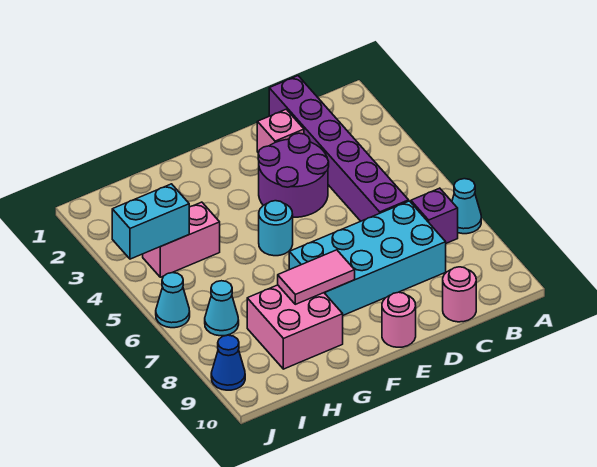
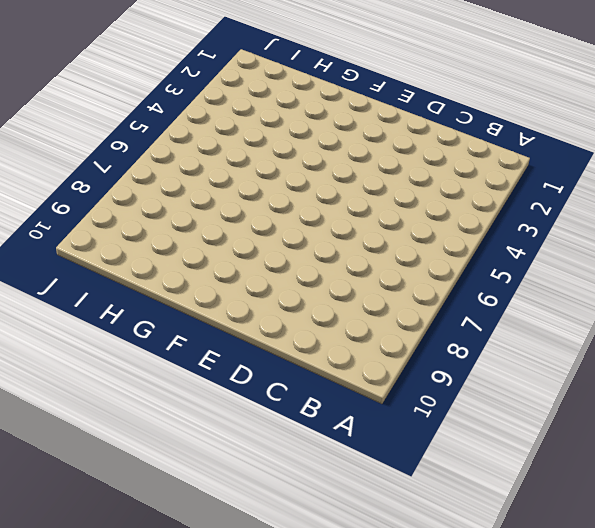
none -> cyan cone A7 level 1
none -> purple brick B7 level 1
none -> purple brick C1:C6 level 1

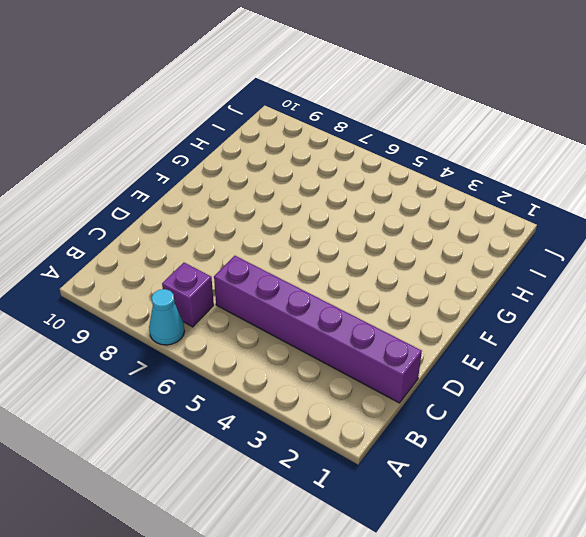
none -> cyan brick C7:F8 level 1
none -> pink round brick C10 level 1
none -> pink brick D2 level 1

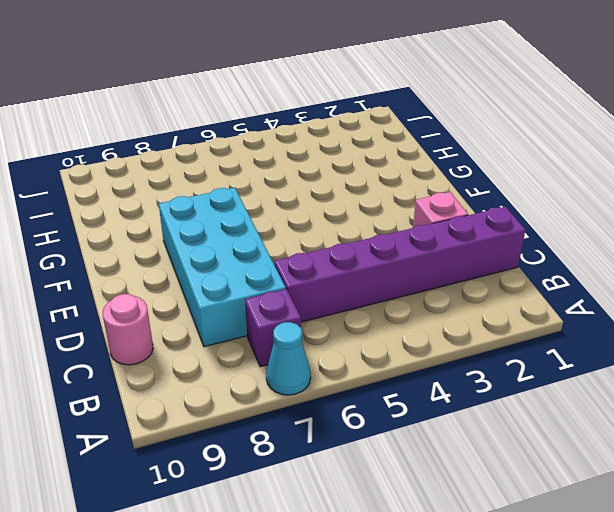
none -> purple round brick D3:E4 level 1
none -> pink round brick E10 level 1
none -> cyan round brick F5 level 1

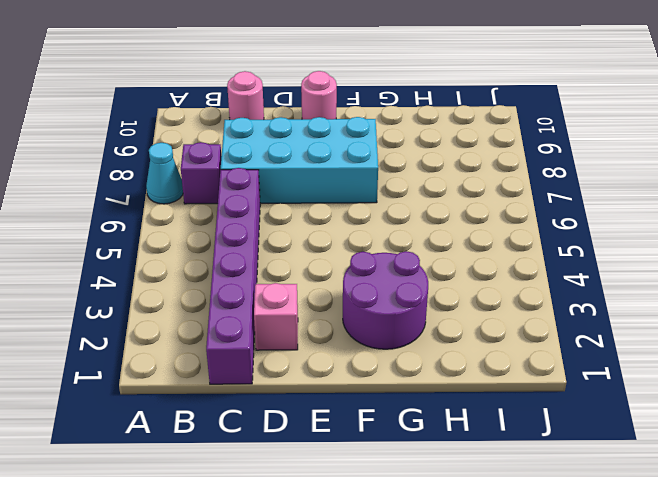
purple round brick F2:G3 level 1 -> purple round brick D3:E4 level 1
none -> cyan round brick F5 level 1
none -> pink brick G8:H9 level 1
none -> pink brick H4:I4 level 1

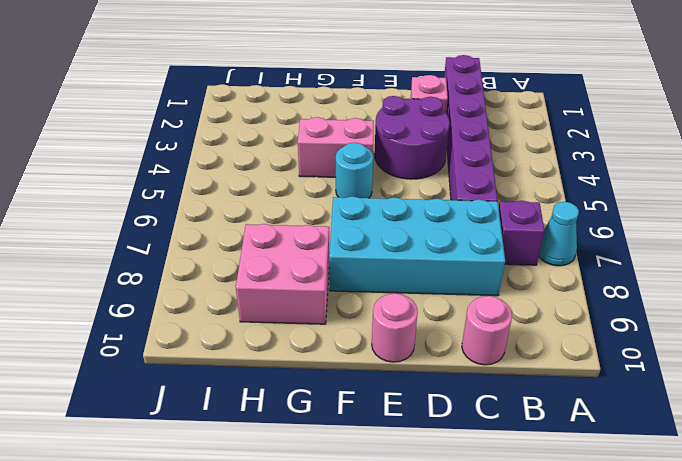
pink brick F4:G4 level 1 -> pink brick H4:I4 level 1
none -> cyan cone I7 level 1
none -> cyan cone J6 level 1
none -> blue cone J9 level 1

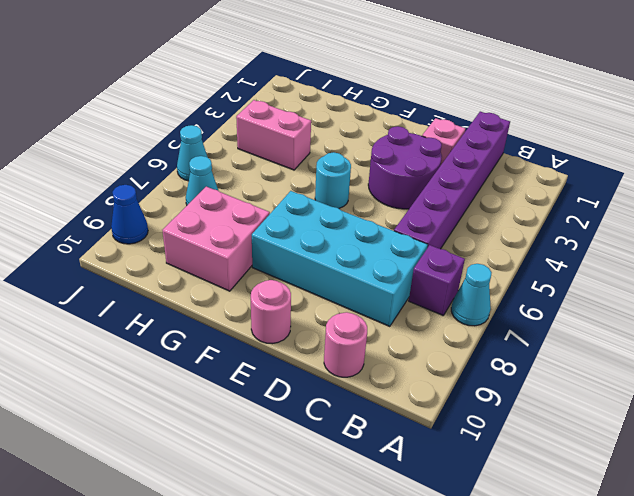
none -> pink tile F8:G8 level 2
none -> cyan brick I4:J4 level 2

